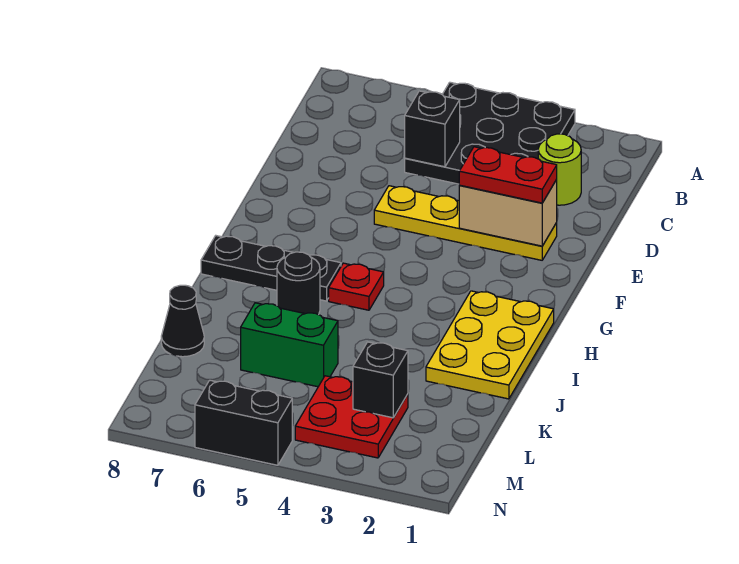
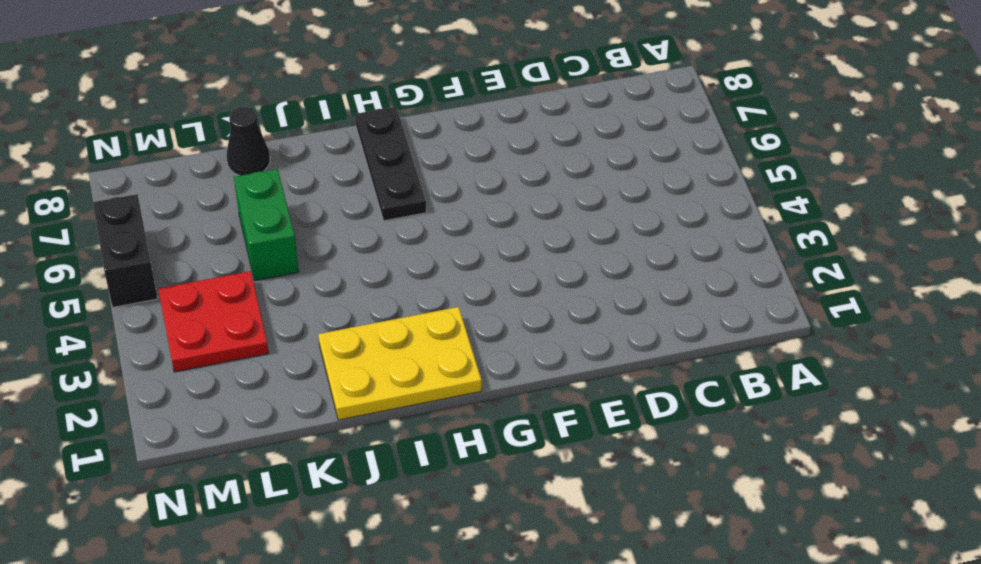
none -> black plate A3:C5 level 1
none -> lime round brick C2 level 1
none -> yellow plate E2:E5 level 1

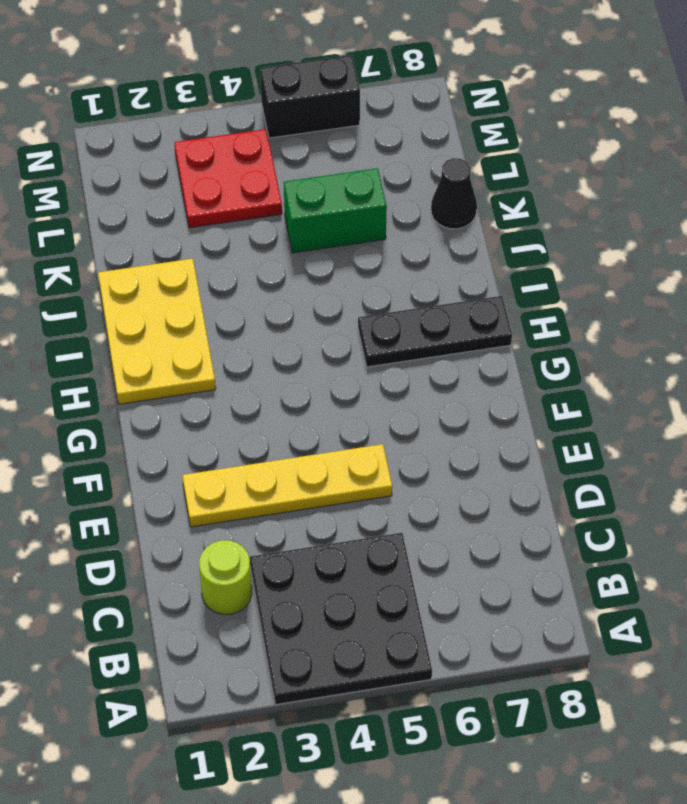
none -> red plate H5 level 1
none -> black round brick I6 level 1
none -> black brick C5 level 2

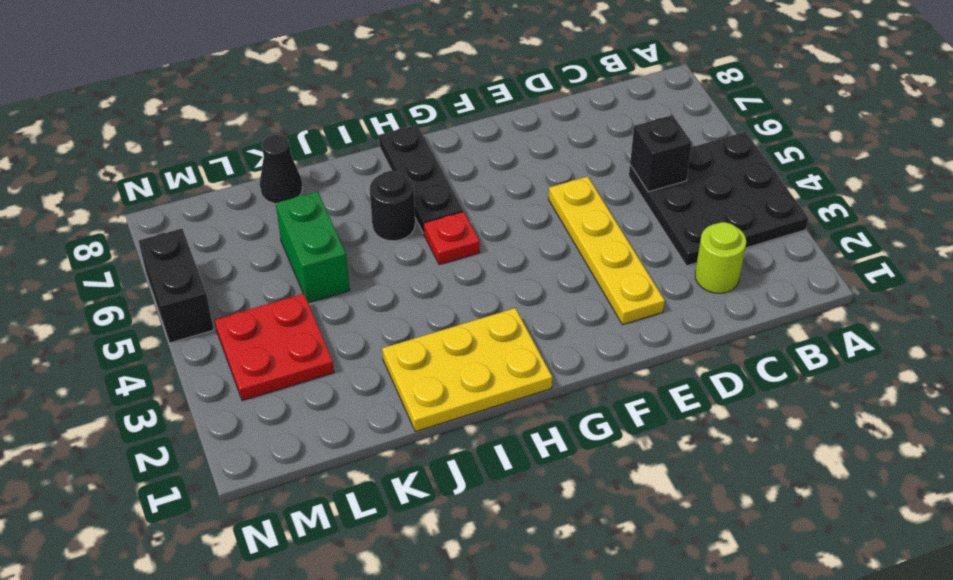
none -> tan brick E2:E3 level 2
none -> black brick L3 level 2
none -> red plate E2:E3 level 3

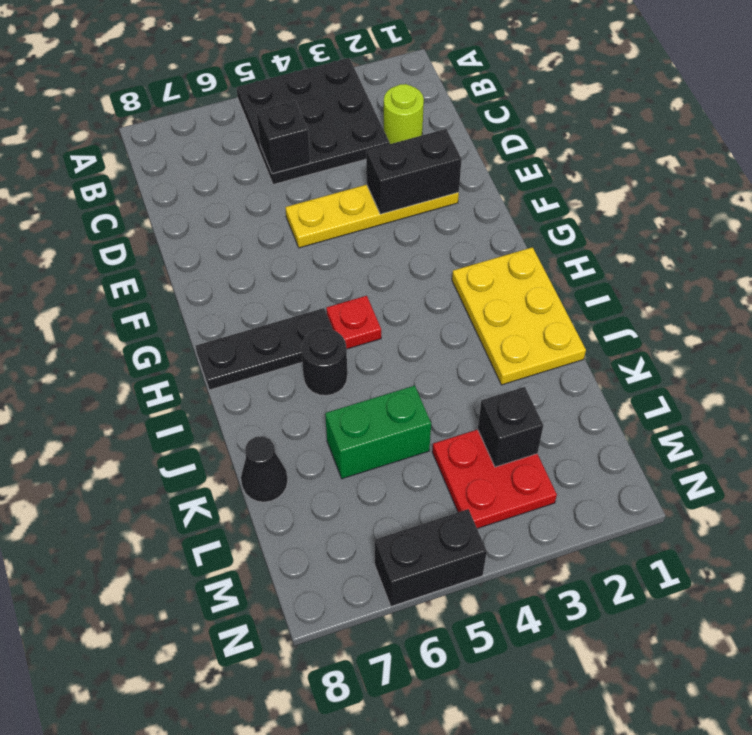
black brick E2:E3 level 2 -> tan brick E2:E3 level 2
none -> red plate E2:E3 level 3

